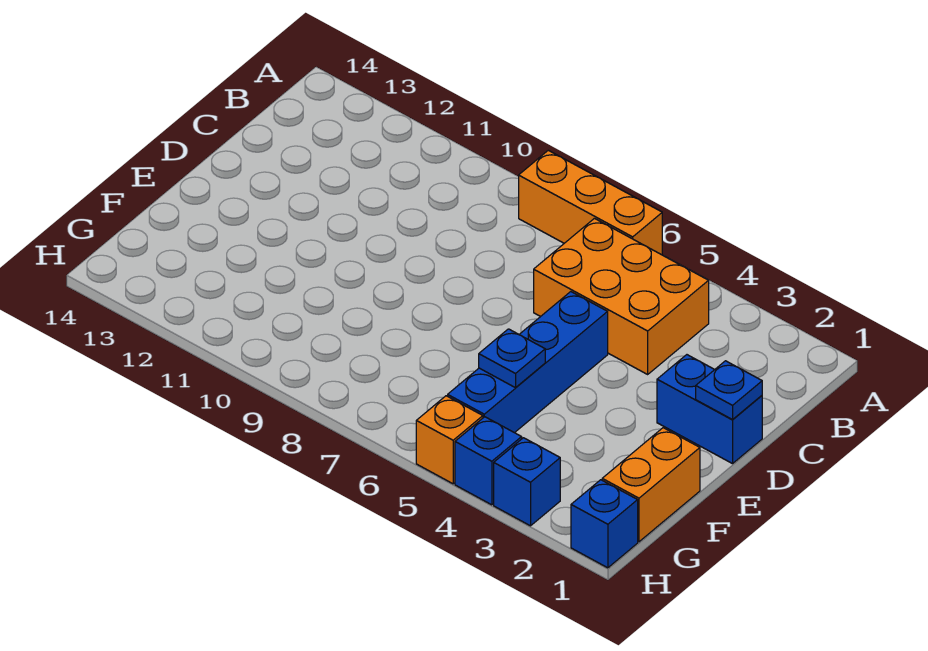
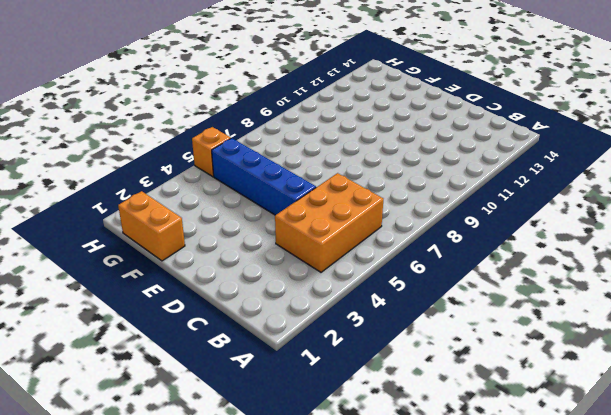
none -> orange brick A6:A8 level 1
none -> blue brick D1:D2 level 1

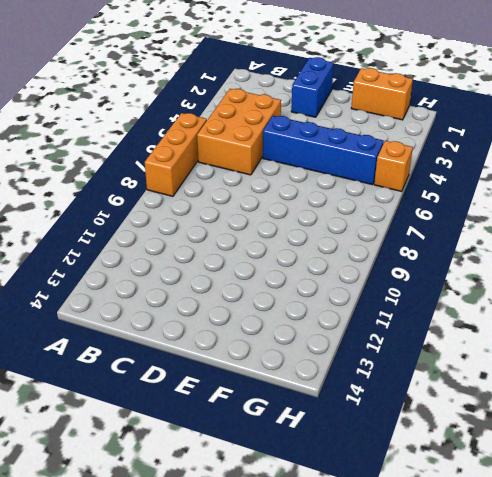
none -> blue brick H1 level 1
none -> blue brick H3 level 1

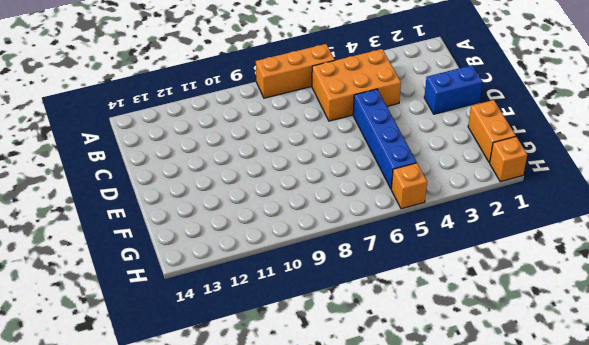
orange brick H1 level 1 -> blue brick H1 level 1
none -> blue brick H3 level 1
none -> blue brick H4 level 1

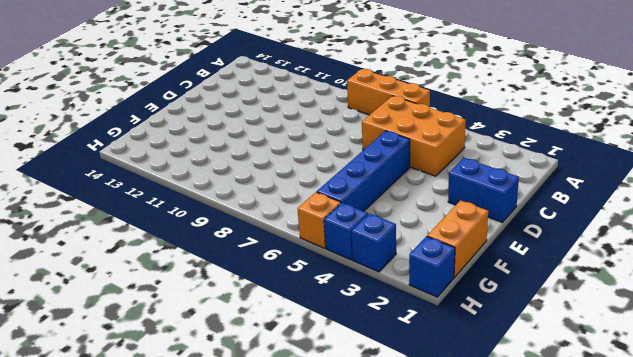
none -> blue plate D1 level 2
none -> blue plate F5 level 2

